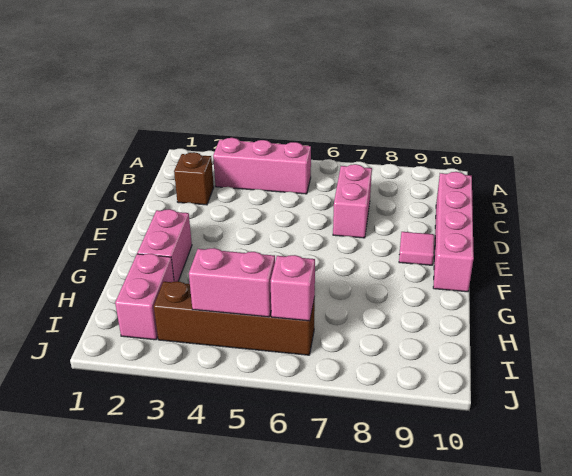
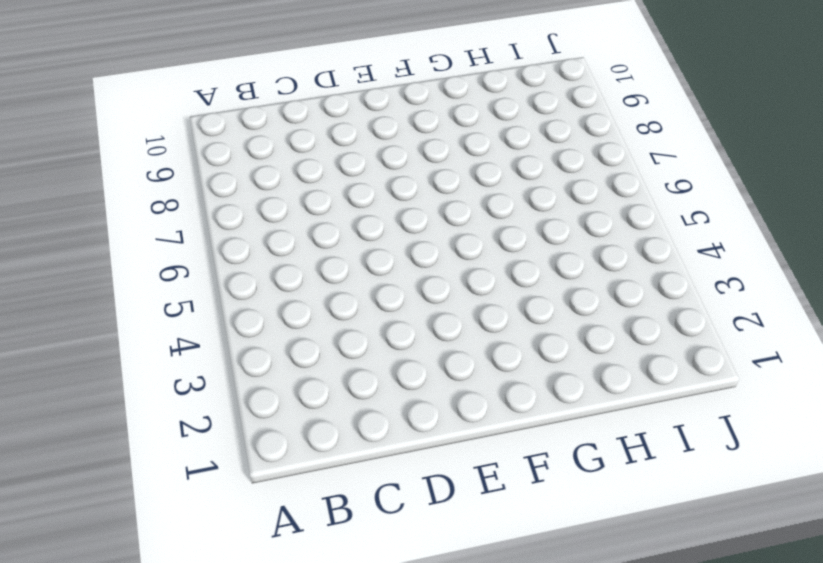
none -> pink brick B3:B5 level 1
none -> brown brick C2 level 1

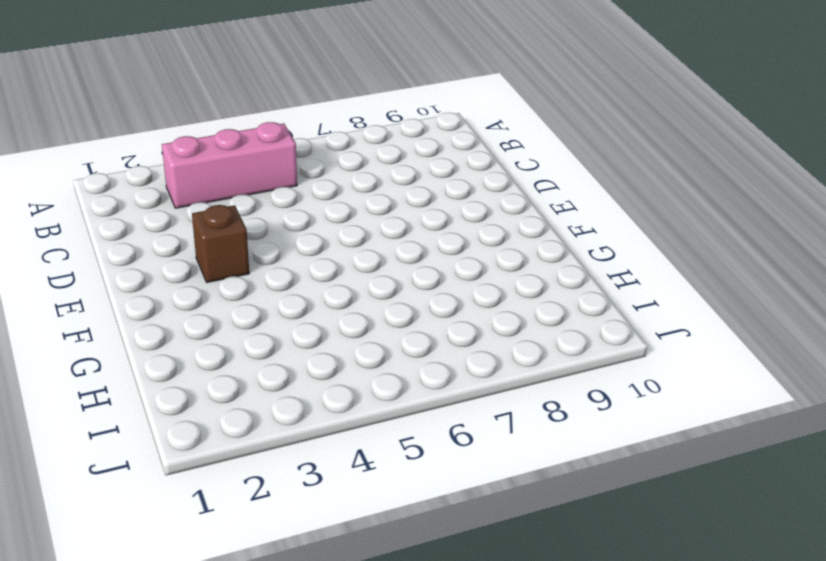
brown brick E3 level 1 -> brown brick C2 level 1
none -> pink brick C7:D7 level 1
none -> pink brick C10:F10 level 1

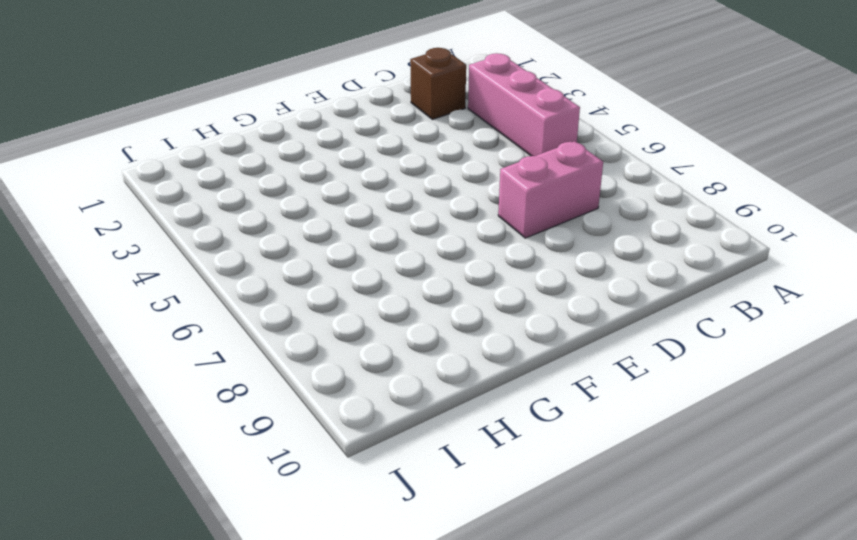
none -> pink brick C10:F10 level 1
none -> pink tile E9 level 1

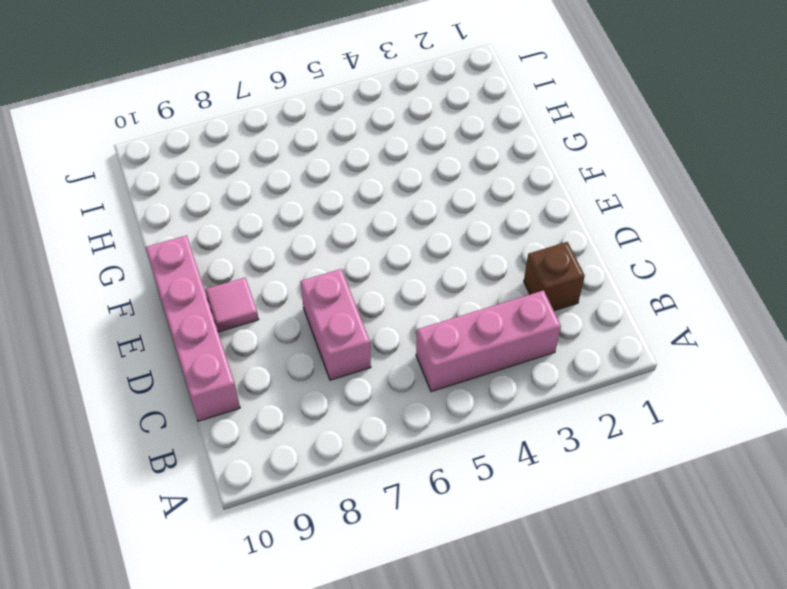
none -> pink brick F2:G2 level 1
none -> pink brick H2:I2 level 1

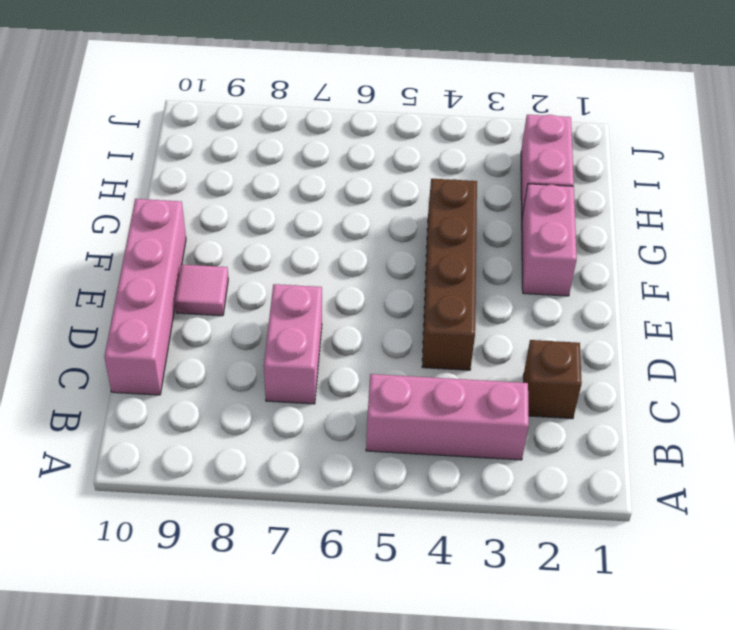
brown brick D4:G4 level 1 -> brown brick I3:I6 level 1
none -> pink brick I4:I5 level 2
none -> pink brick I6 level 2

